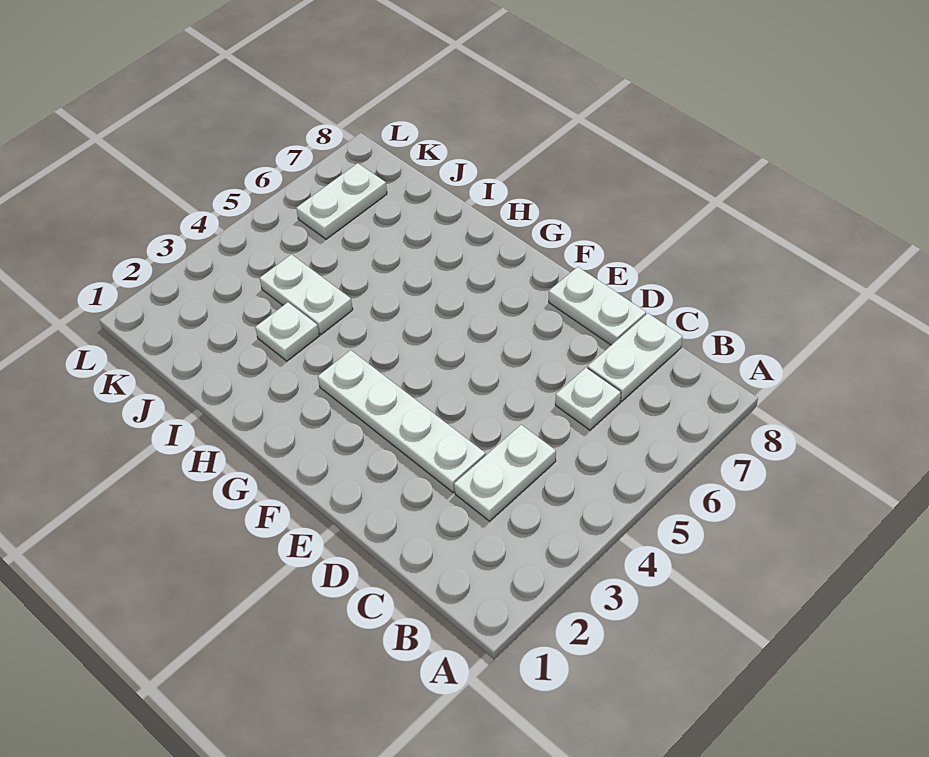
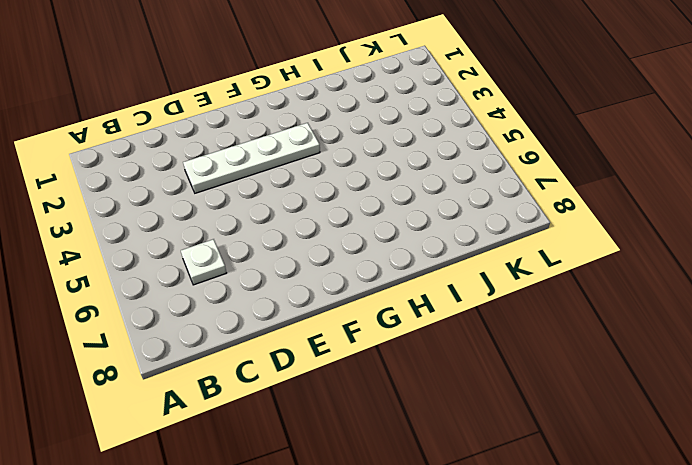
none -> white plate C3:C4 level 1
none -> white plate C7:C8 level 1

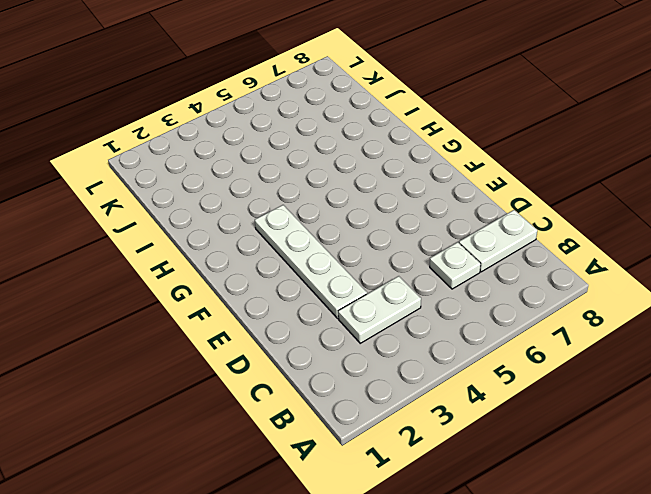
none -> white plate D8:E8 level 1
none -> white plate I3 level 1

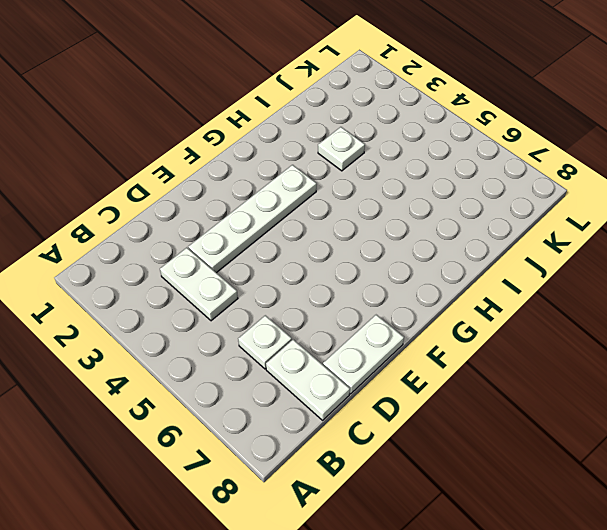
none -> white plate I4:J4 level 1
none -> white plate K6:K7 level 1

